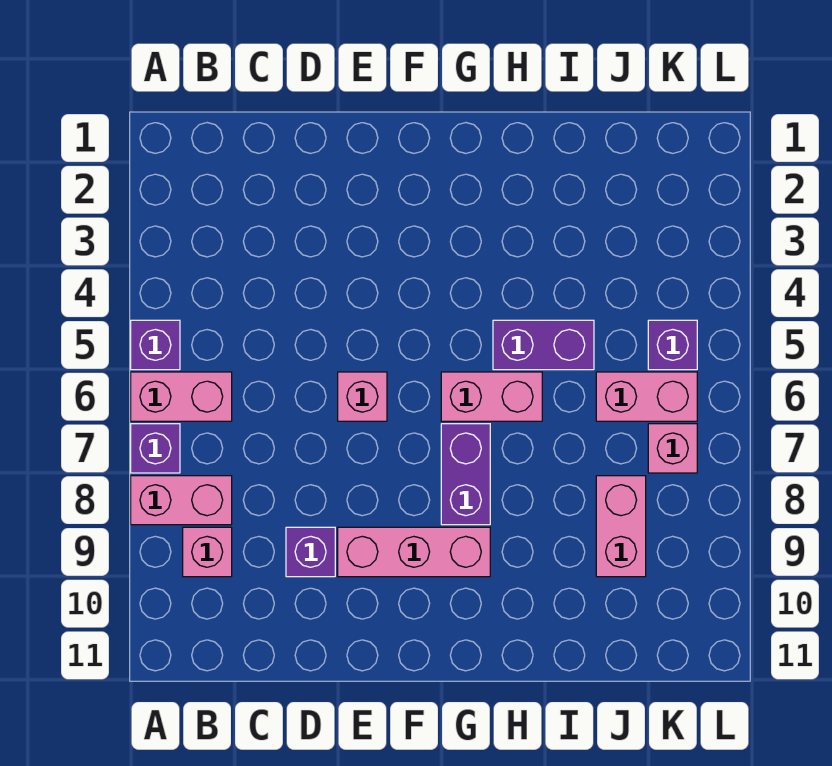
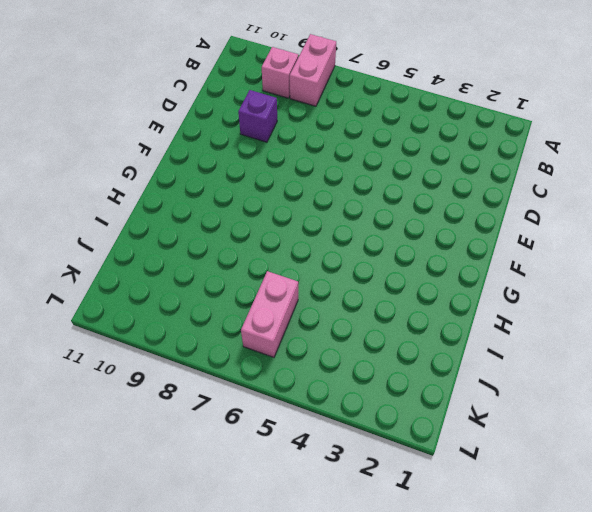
none -> purple brick A5 level 1
none -> pink brick A6:B6 level 1
none -> purple brick A7 level 1

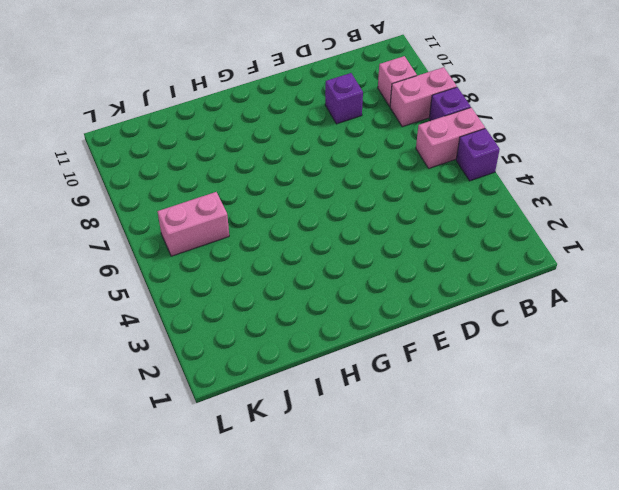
none -> pink brick E6 level 1
none -> pink brick E9:G9 level 1
none -> pink brick G6:H6 level 1

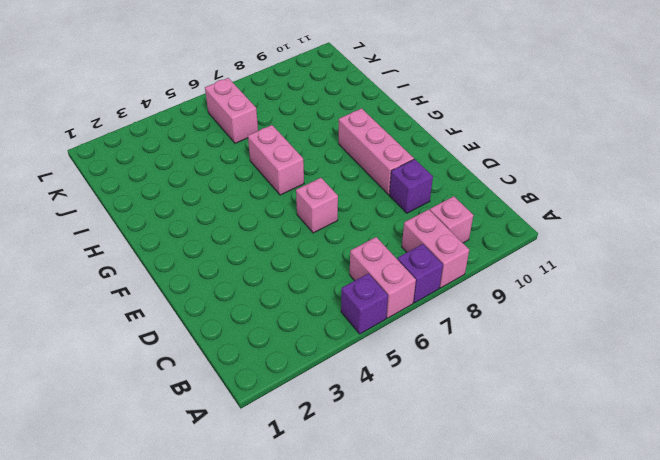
none -> purple brick G7:G8 level 1
none -> purple brick H5:I5 level 1
none -> pink brick J8:J9 level 1

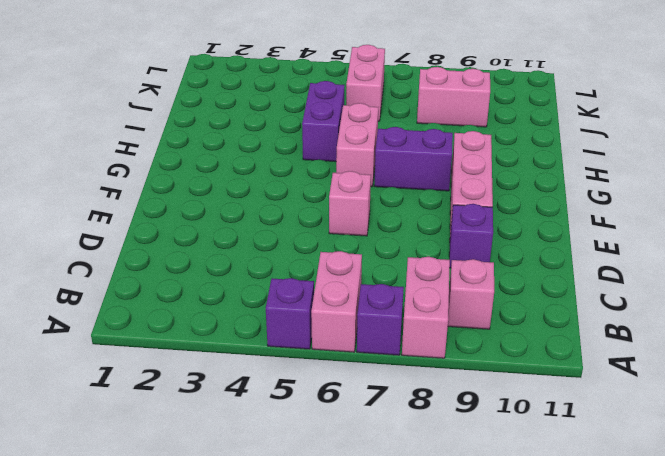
none -> purple brick K5 level 1
none -> pink brick K7 level 1

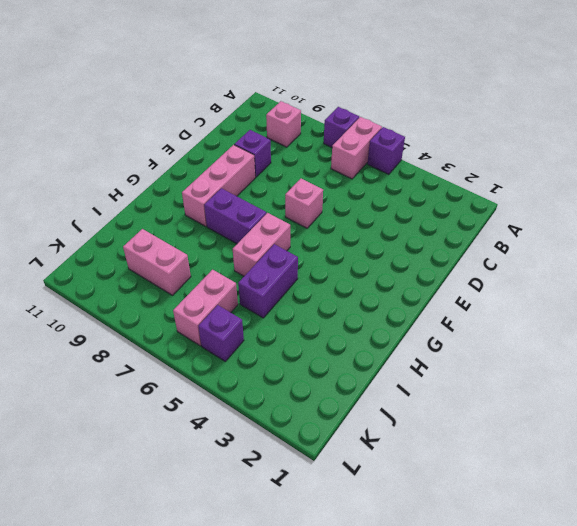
none -> pink brick A8:B8 level 1
none -> pink brick K7 level 1

